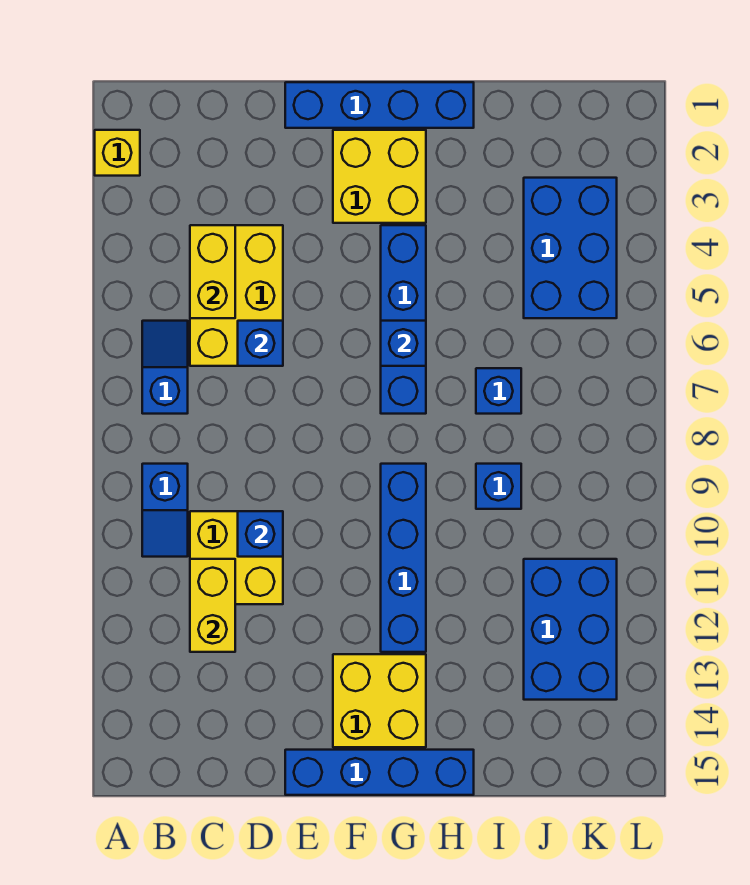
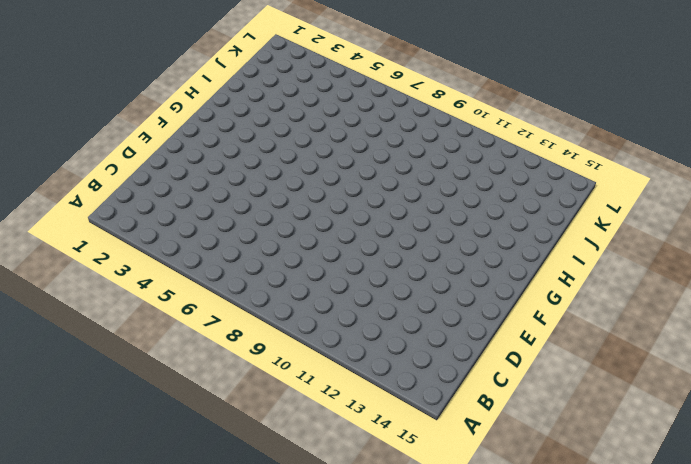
none -> yellow brick A2 level 1
none -> blue slope B6:B7 level 1 top 7
none -> blue slope B9:B10 level 1 top 9

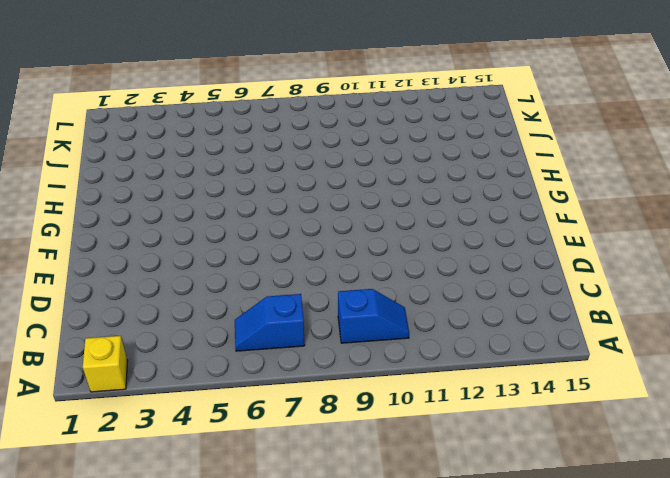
none -> yellow brick C4:D6 level 1
none -> yellow brick C10:D11 level 1
none -> blue brick E1:H1 level 1

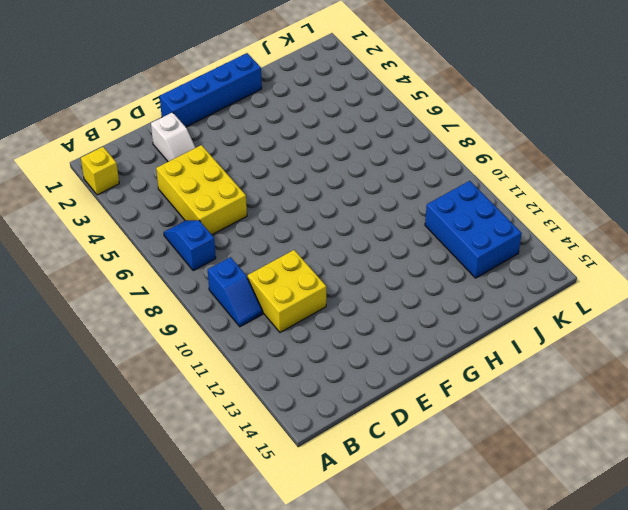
white slope D2:D3 level 1 top 2 -> none
none -> blue brick E15:H15 level 1
none -> yellow brick F2:G3 level 1
none -> yellow brick F13:G14 level 1

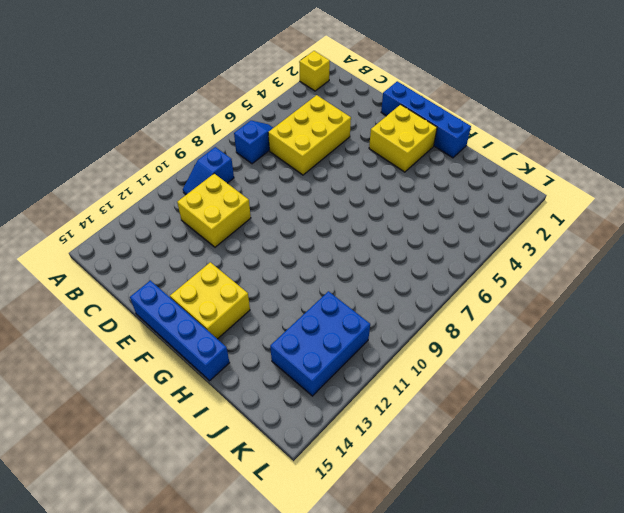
none -> blue brick G4:G7 level 1
none -> blue brick G9:G12 level 1
none -> blue brick I7 level 1

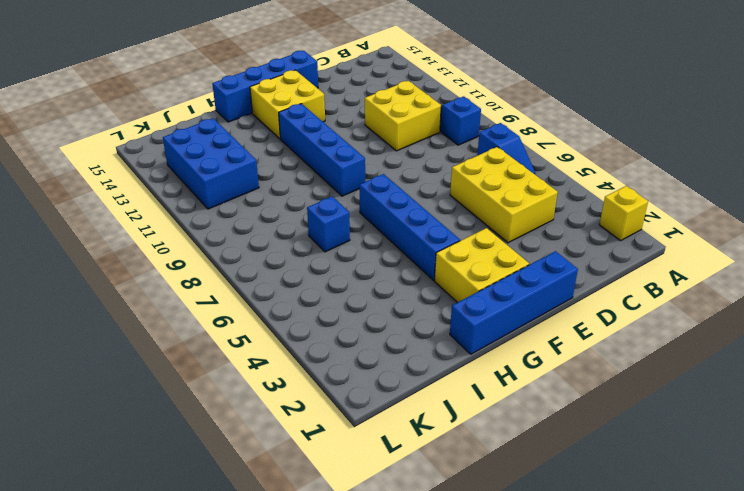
none -> blue brick I9 level 1
none -> blue brick J3:K5 level 1
none -> yellow brick C4:C5 level 2

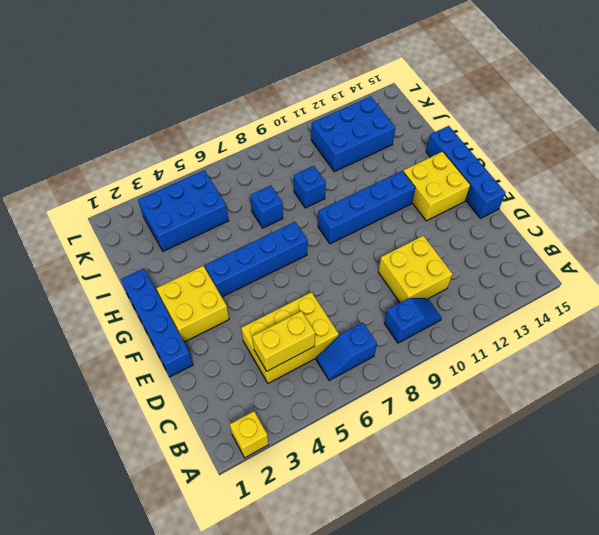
none -> yellow brick C11:C12 level 2
none -> blue brick D6 level 2
none -> blue brick D10 level 2

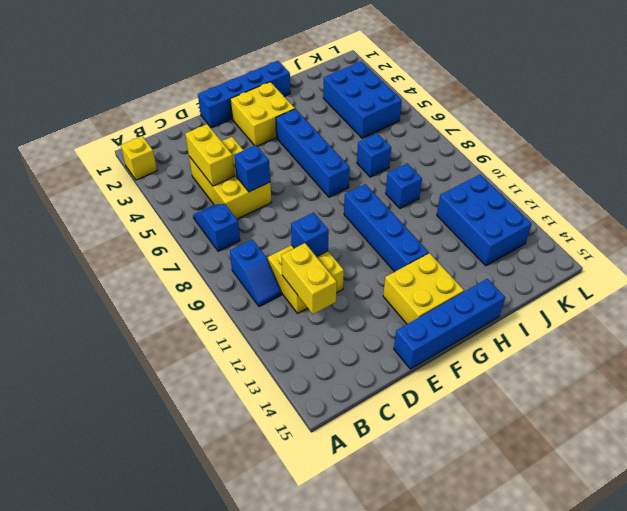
none -> blue brick G6 level 2

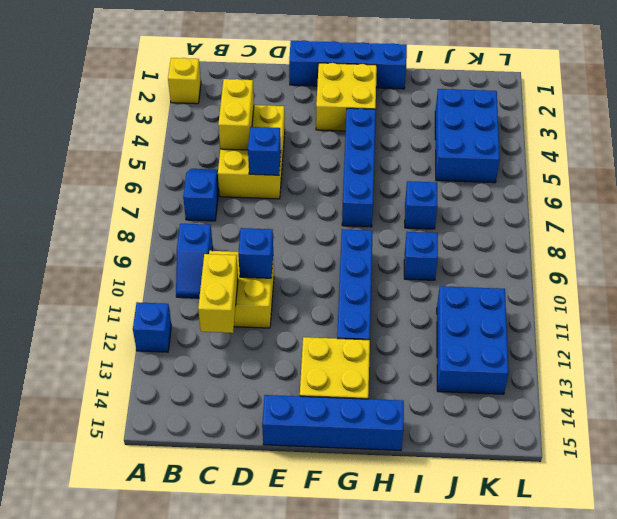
blue brick A12 level 1 -> blue brick G6 level 2

